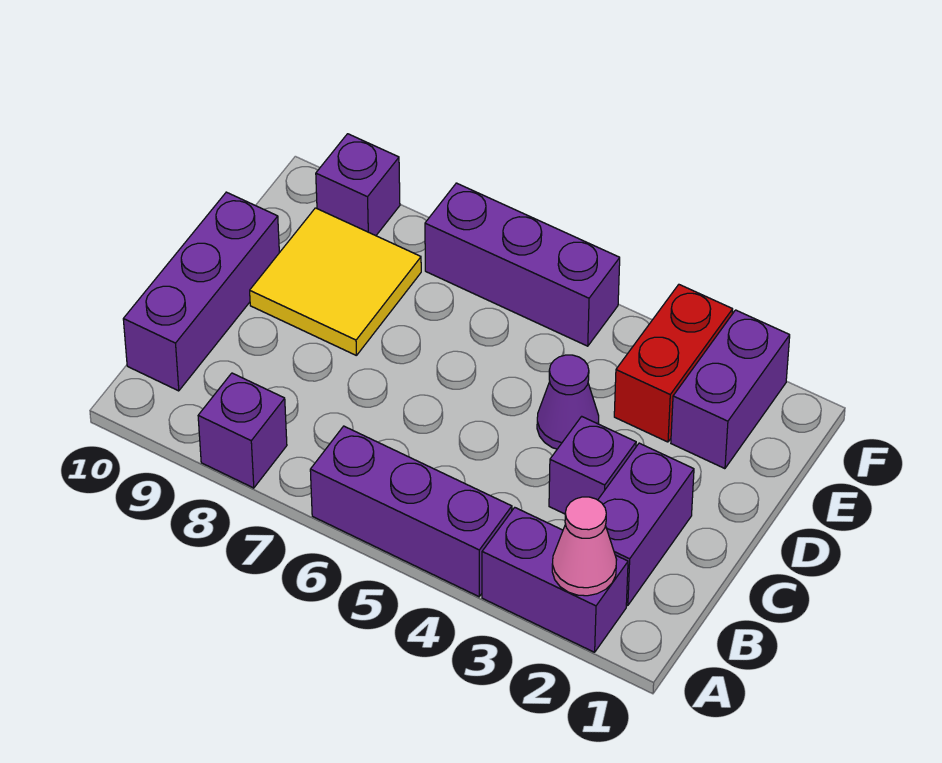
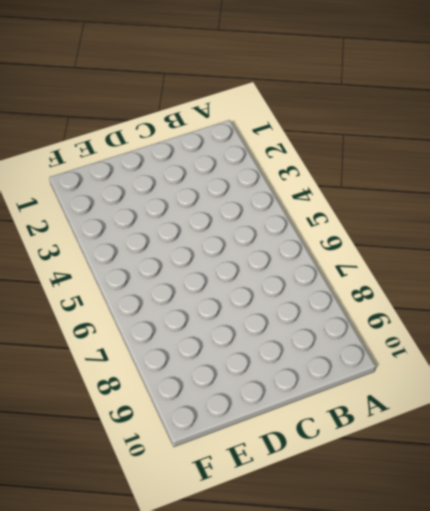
none -> purple brick A2:A3 level 1
none -> purple brick A4:A6 level 1
none -> purple brick A8 level 1

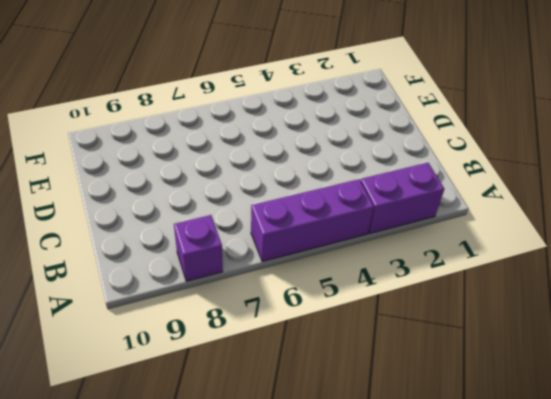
none -> purple brick B2:C2 level 1
none -> purple brick B10:D10 level 1
none -> purple brick C3 level 1

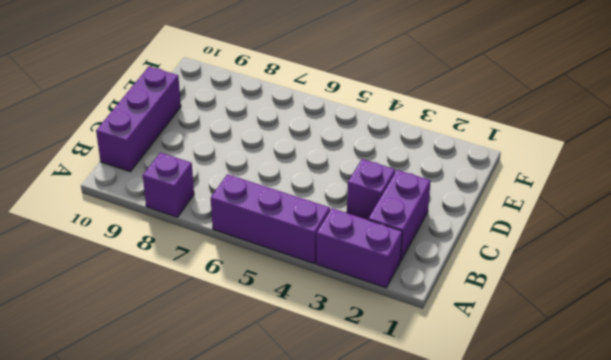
none -> purple cone D4 level 1
none -> yellow tile D8:E9 level 1
none -> purple brick E2:F2 level 1

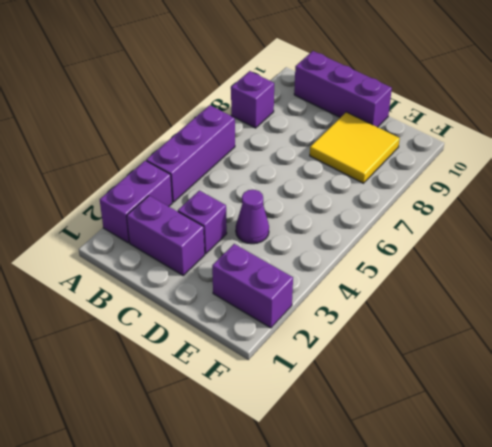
none -> red brick E3:F3 level 1
none -> purple brick F5:F7 level 1
none -> purple brick F9 level 1

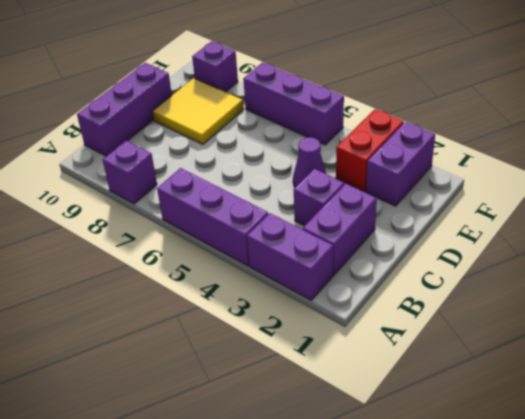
none -> pink cone A2 level 2

